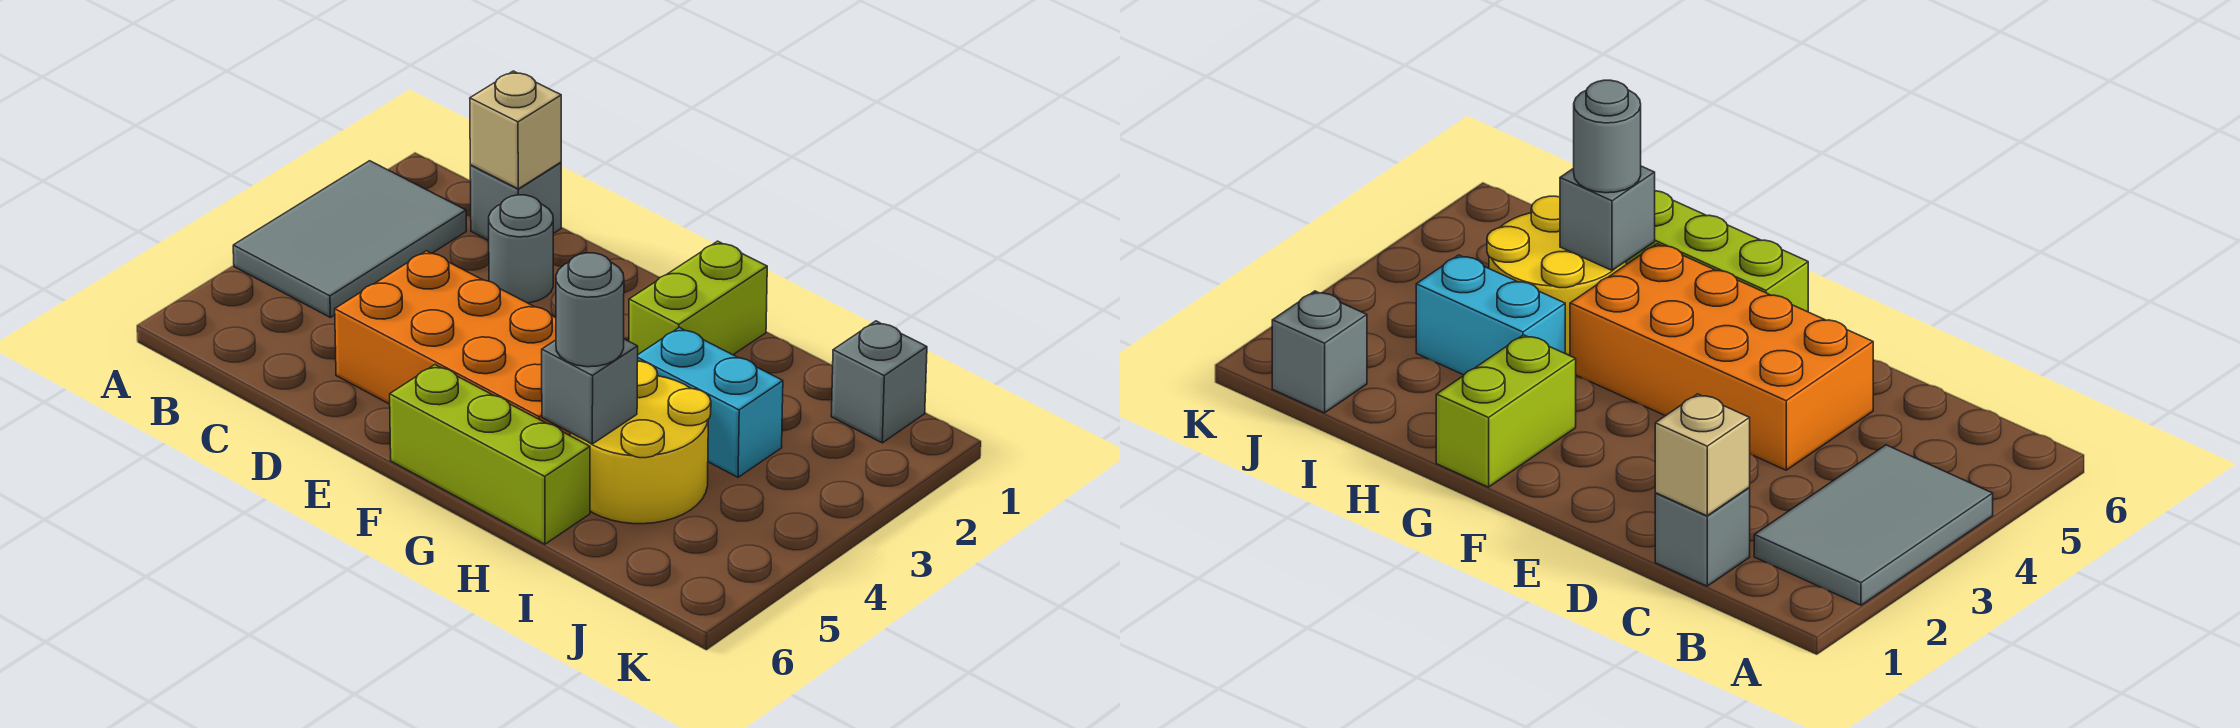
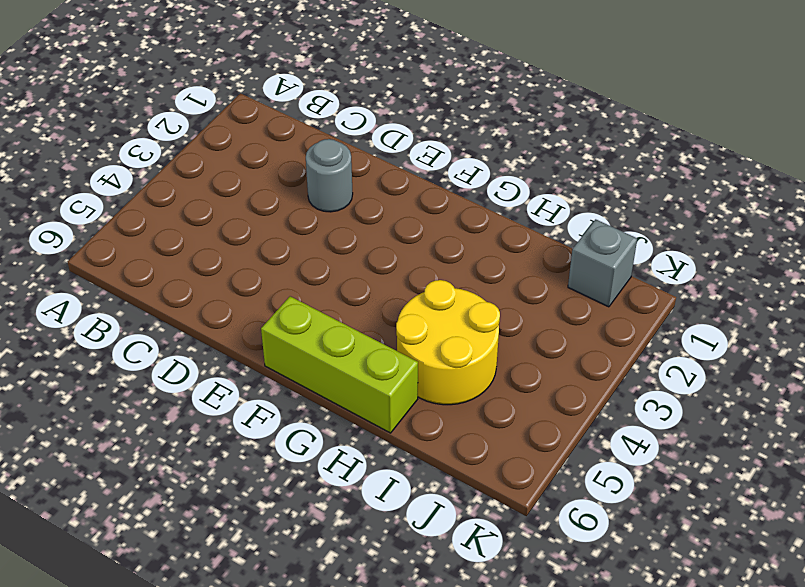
none -> grey tile A2:B4 level 1
none -> grey brick C1 level 1
none -> orange brick D4:G5 level 1

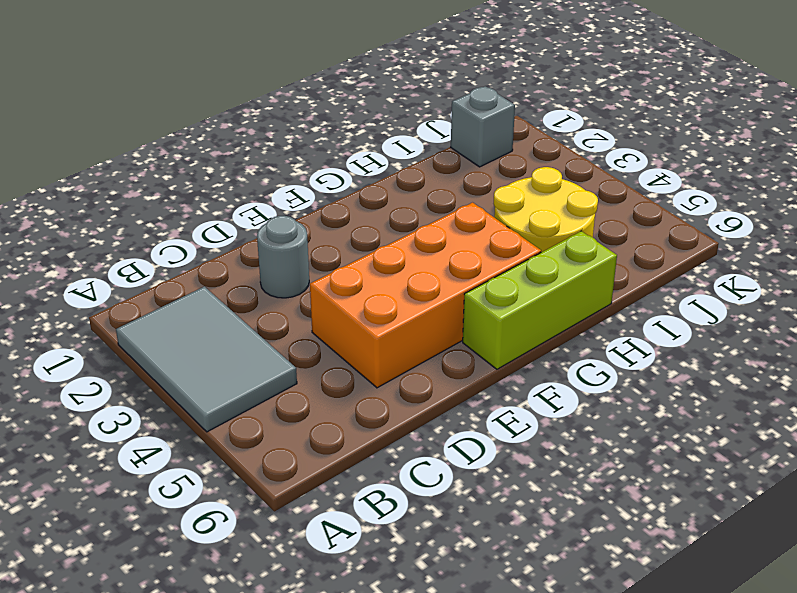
none -> grey brick C1 level 1
none -> lime brick G1:G2 level 1
none -> cyan brick H3:I3 level 1

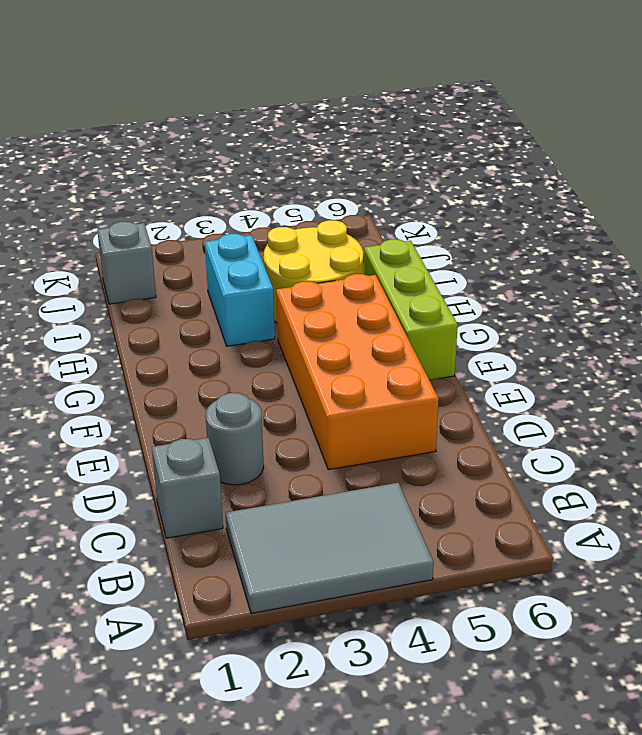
none -> lime brick G1:G2 level 1
none -> tan brick C1 level 2
none -> grey brick H5 level 2

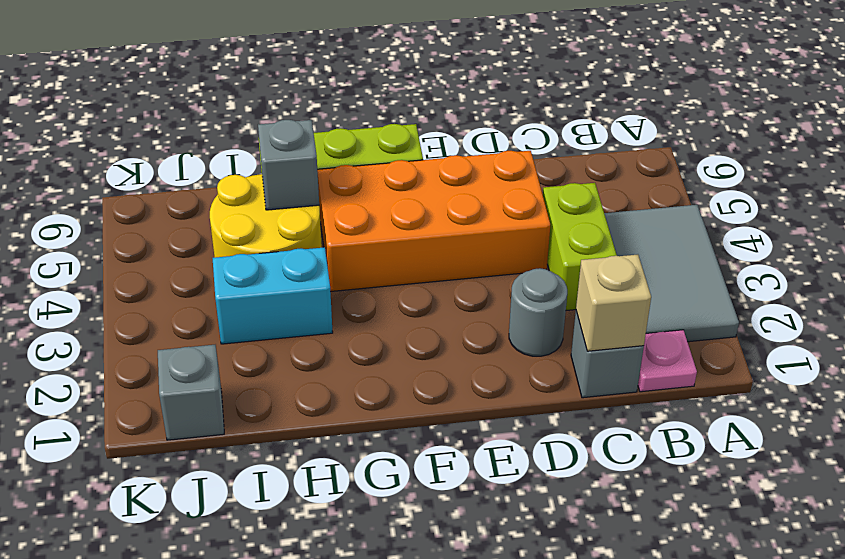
pink plate B1 level 1 -> none
lime brick C3:C4 level 1 -> lime brick G1:G2 level 1
none -> grey round brick H5 level 3

